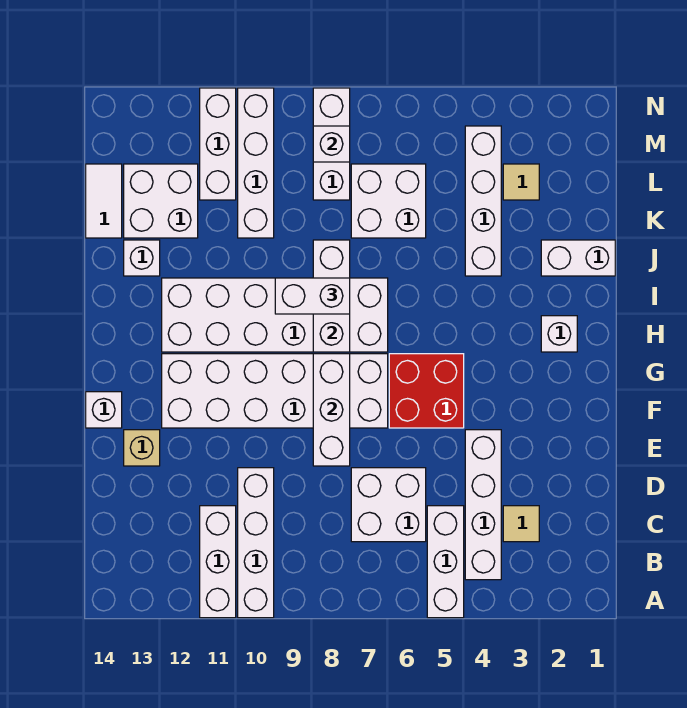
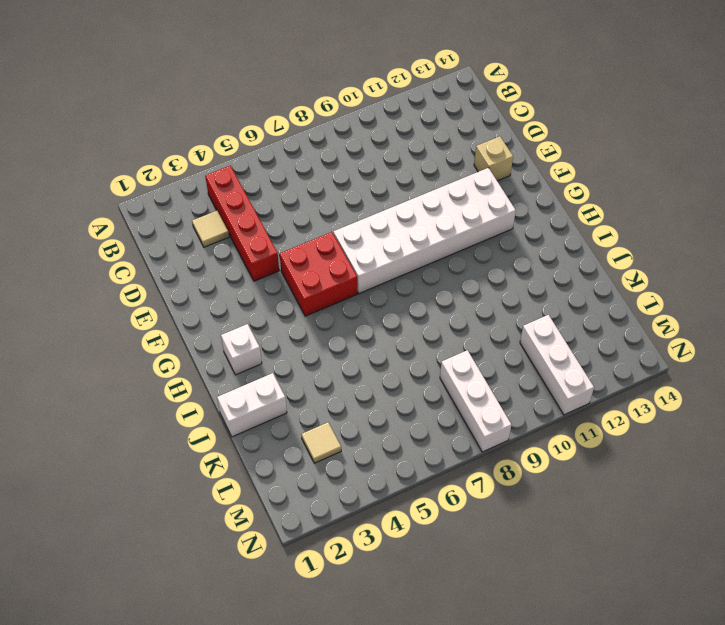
red brick B4:E4 level 1 -> white brick B4:E4 level 1
none -> white brick A5:C5 level 1
none -> white brick A10:D10 level 1
none -> white brick A11:C11 level 1

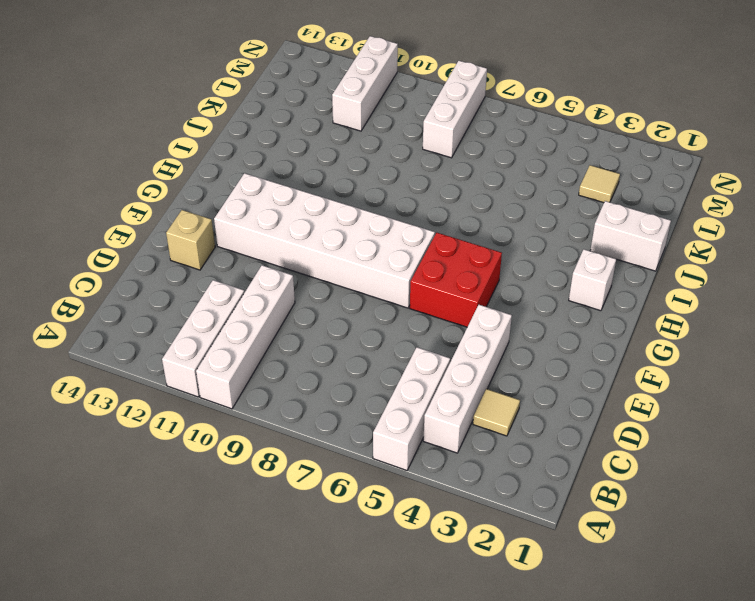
none -> white brick C6:D7 level 1
none -> white brick F14 level 1
none -> white brick H7:I12 level 1

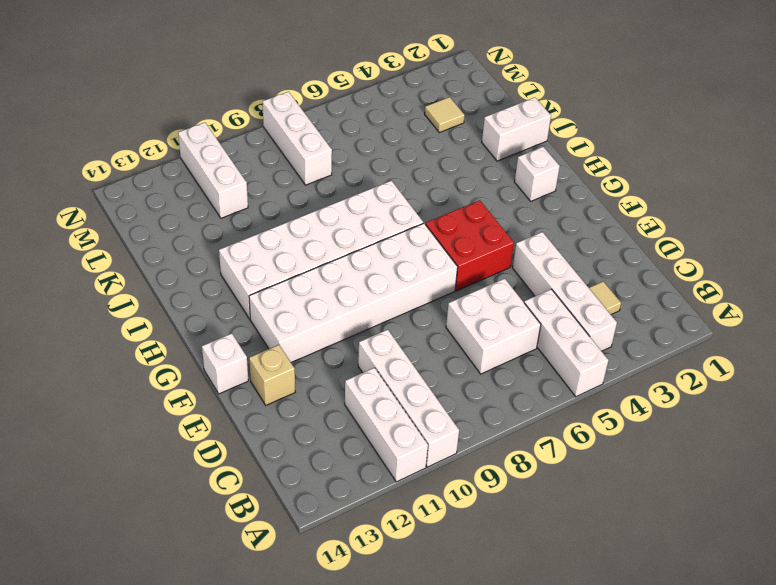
none -> white brick J4:M4 level 1
none -> white brick J13 level 1
none -> white brick K6:L7 level 1

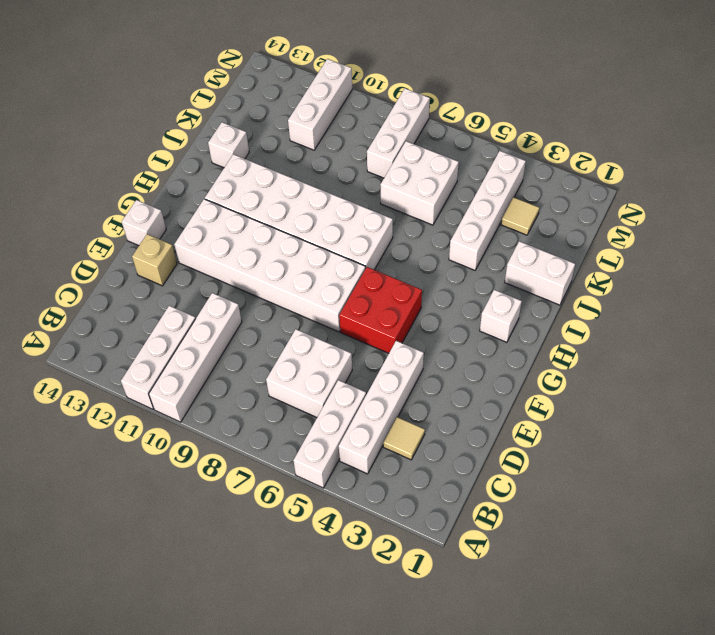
none -> white brick K10:N10 level 1
none -> white brick K12:L13 level 1
none -> white tile K14:L14 level 1

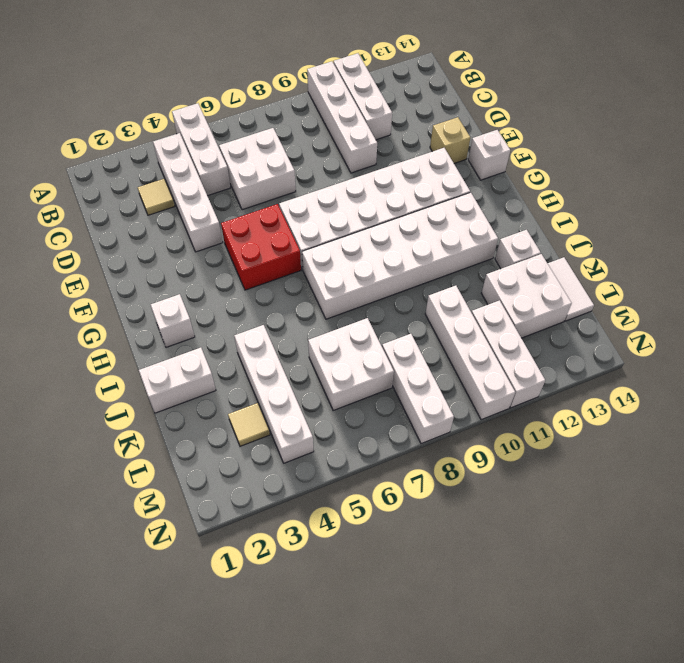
none -> white brick E8:G8 level 2
none -> white brick H8:J8 level 2
none -> white brick M8 level 2

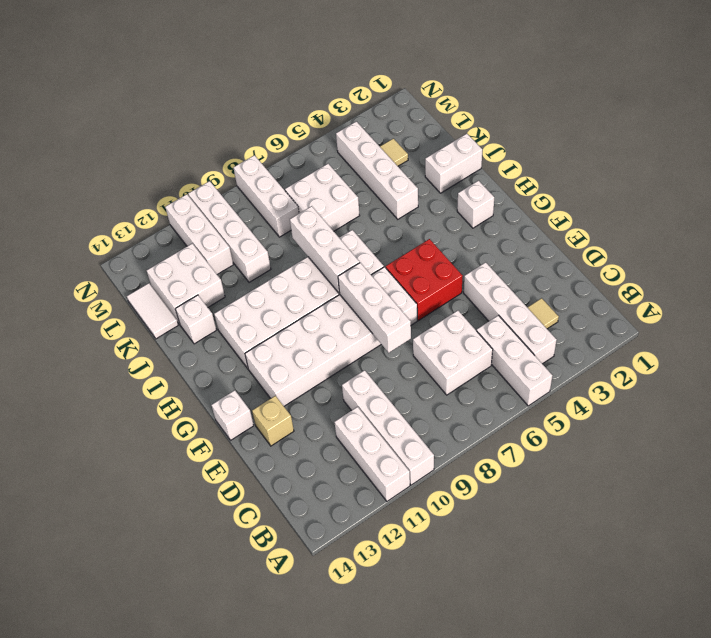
none -> white brick M8 level 2
none -> white brick I8:I9 level 3

